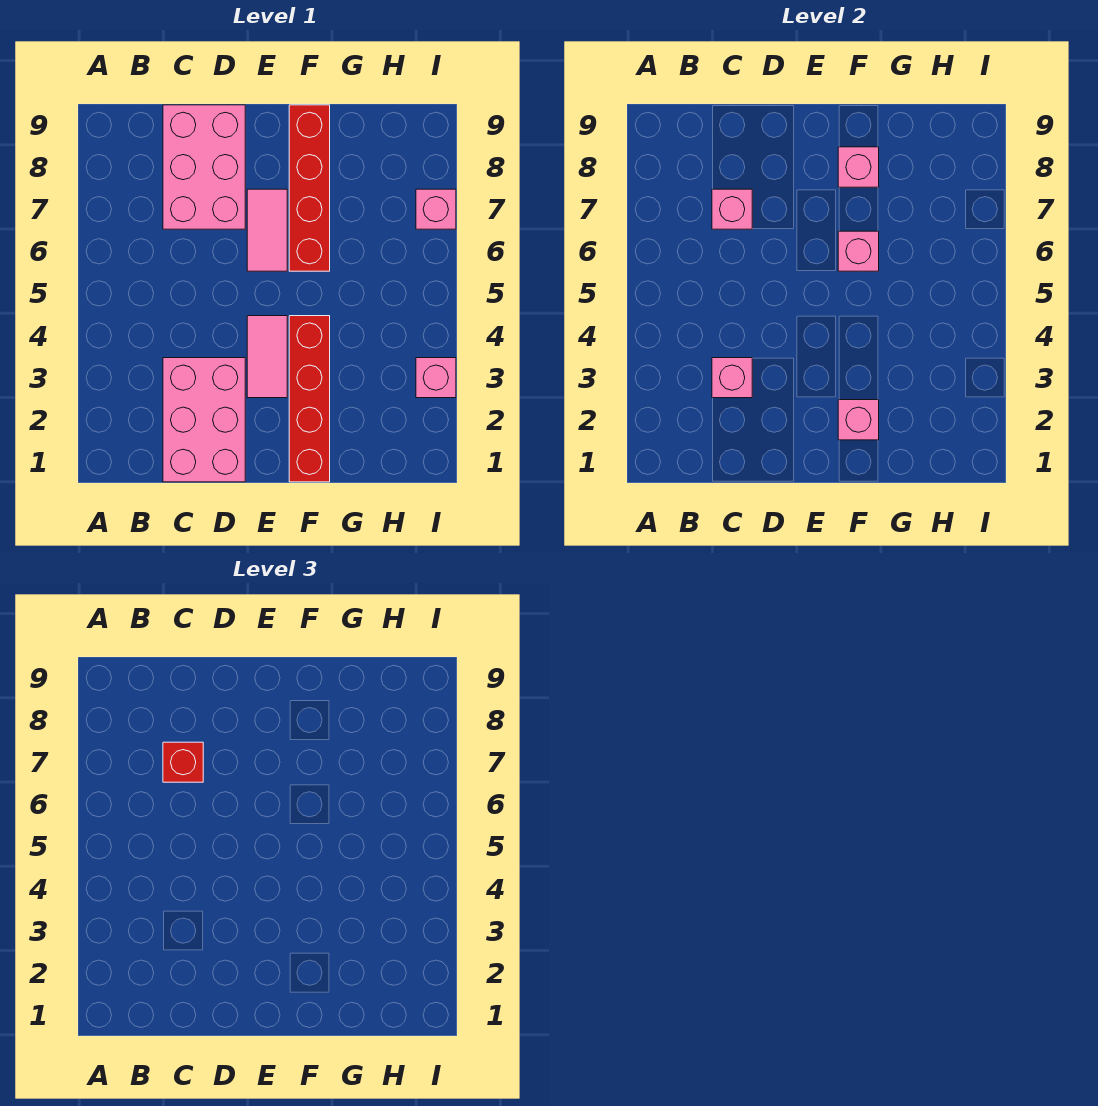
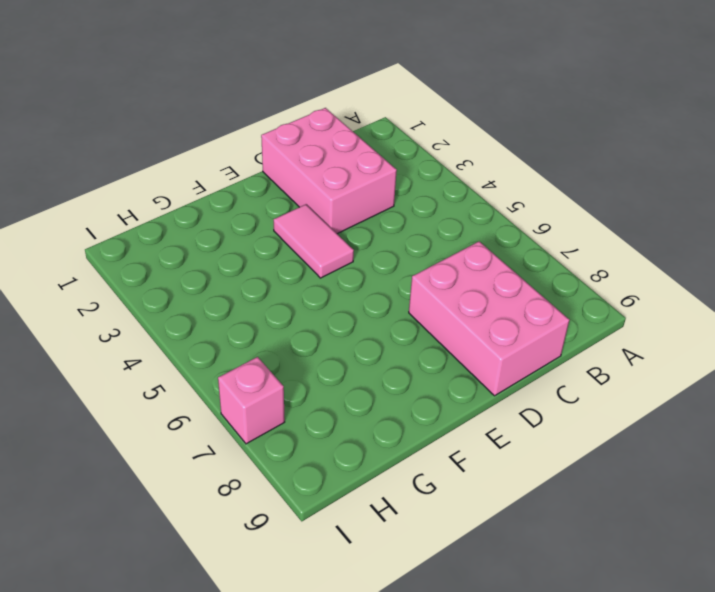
none -> pink tile E6:E7 level 1
none -> red brick F1:F4 level 1
none -> red brick F6:F9 level 1

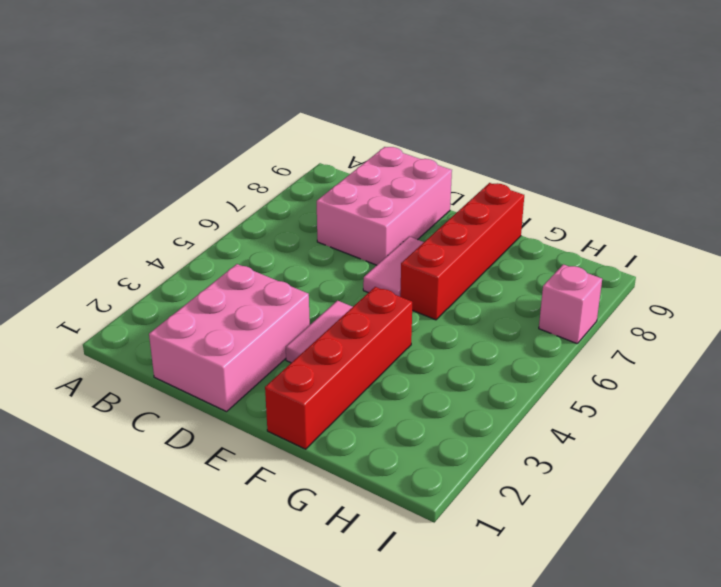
none -> pink brick I3 level 1
none -> pink brick C3 level 2
none -> pink brick C7 level 2

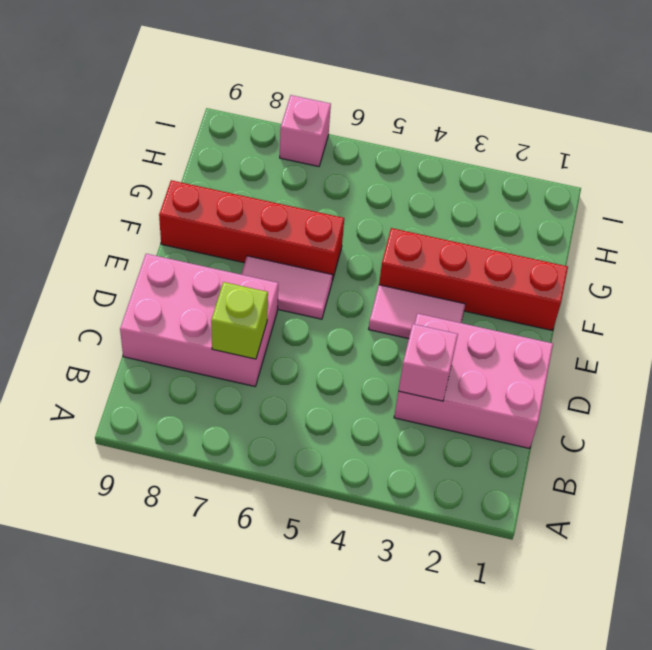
lime brick C7 level 2 -> pink brick C7 level 2
none -> pink brick I3 level 1
none -> pink brick F2 level 2
none -> pink brick F6 level 2

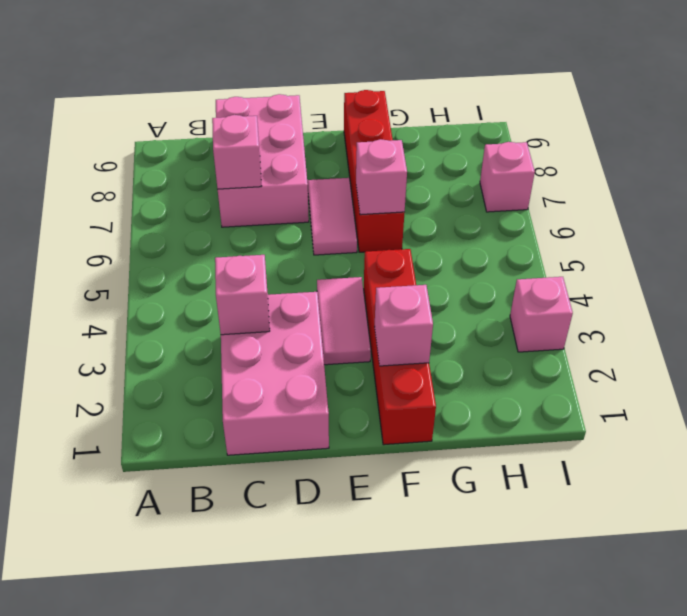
none -> pink brick F8 level 2
none -> red brick C7 level 3

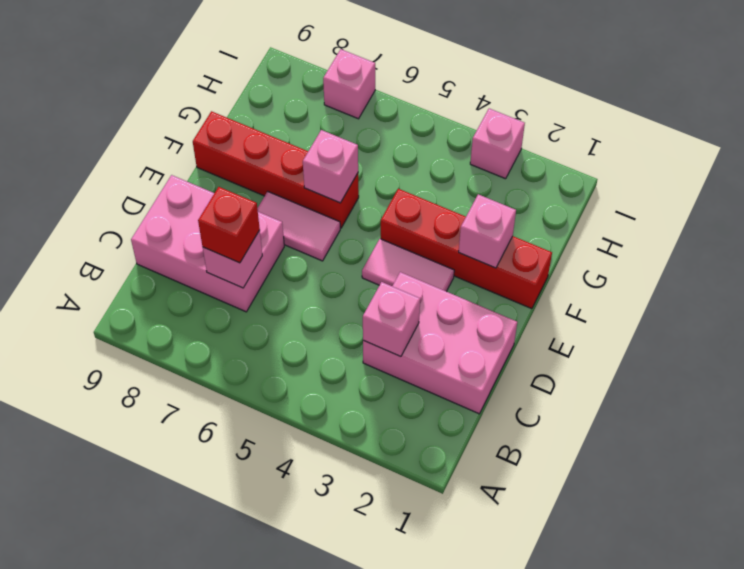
none -> pink brick F8 level 2

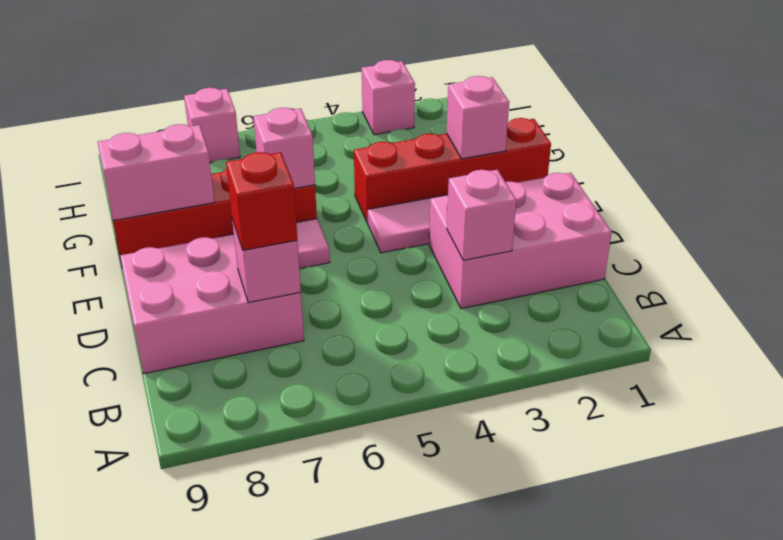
pink brick F8:F9 level 2 -> pink brick F8 level 2

